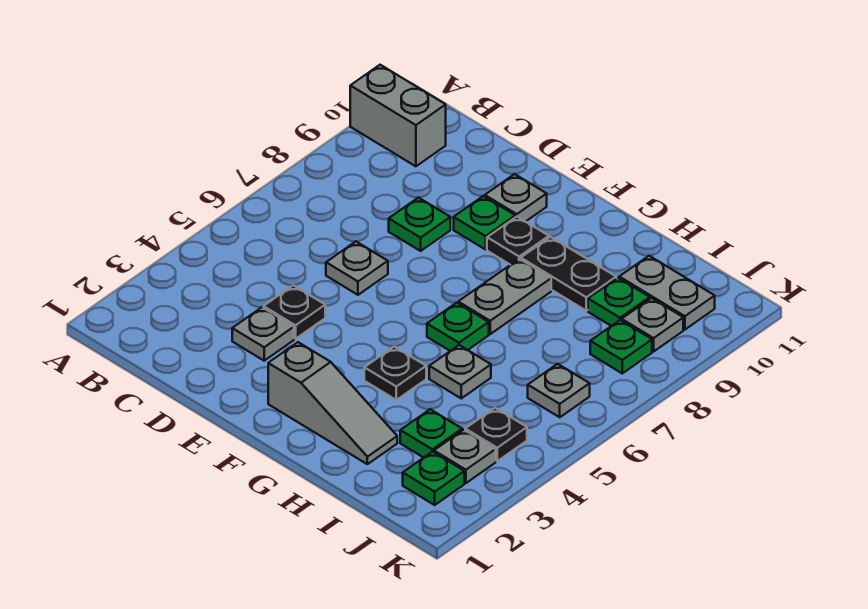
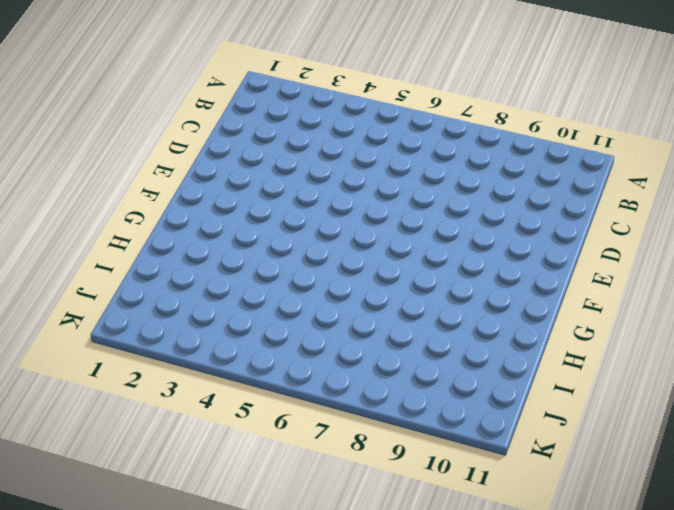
none -> grey brick A10:B10 level 1
none -> grey plate D3 level 1
none -> black plate D4 level 1

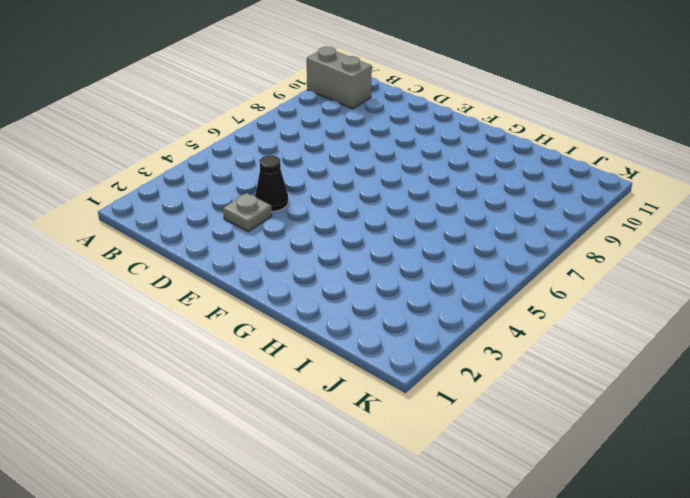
black cone D4 level 1 -> black plate D4 level 1
none -> grey plate D6 level 1
none -> green plate D8 level 1
none -> green plate E9 level 1

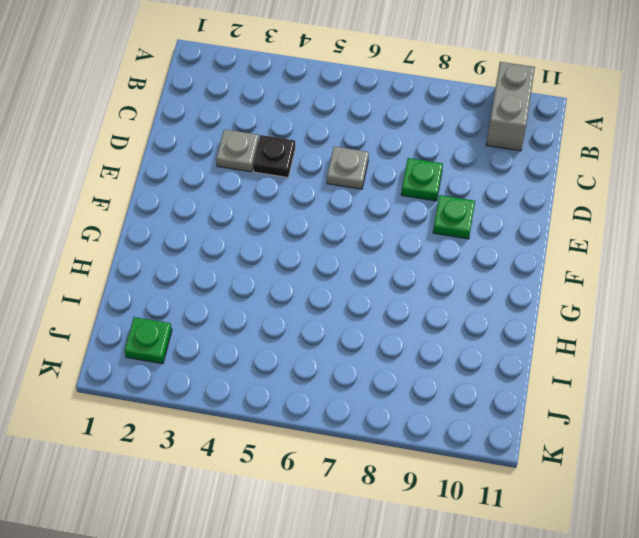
none -> grey plate E10 level 1
none -> grey slope F2:H2 level 1 top F
none -> black plate F9 level 1

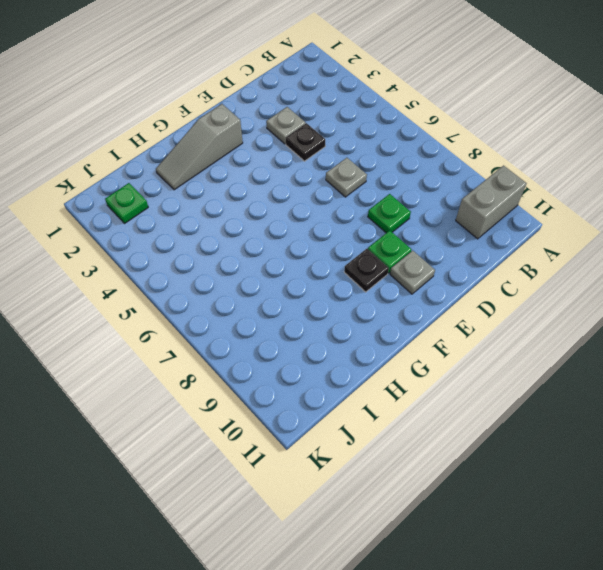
none -> black plate G4 level 1
none -> green plate G6 level 1
none -> grey plate G7:G8 level 1

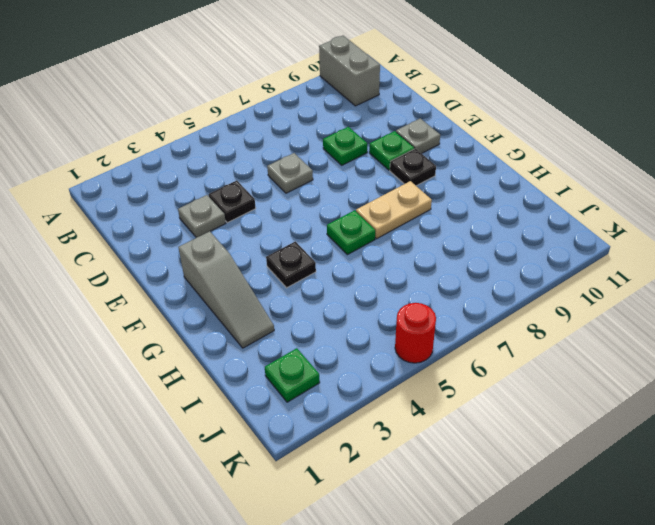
tan plate G7:G8 level 1 -> grey plate G7:G8 level 1
red round brick K5 level 1 -> none
none -> black plate G9:H9 level 1
none -> grey plate H5 level 1
none -> green plate I3 level 1

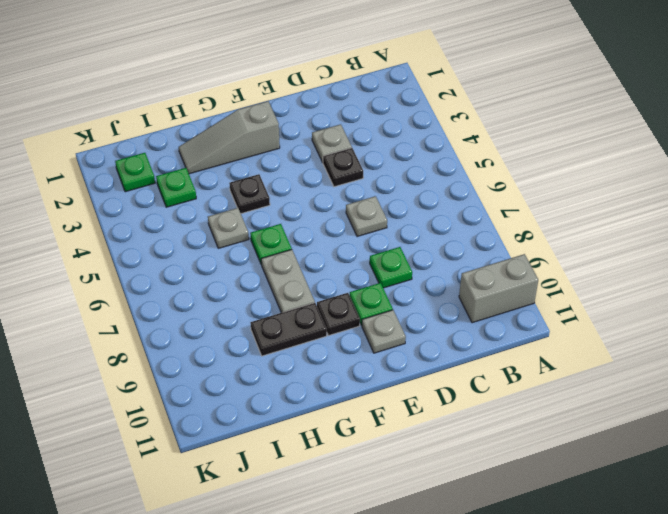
none -> green plate I9 level 1
none -> grey plate I10:J10 level 1
none -> grey plate J3 level 1

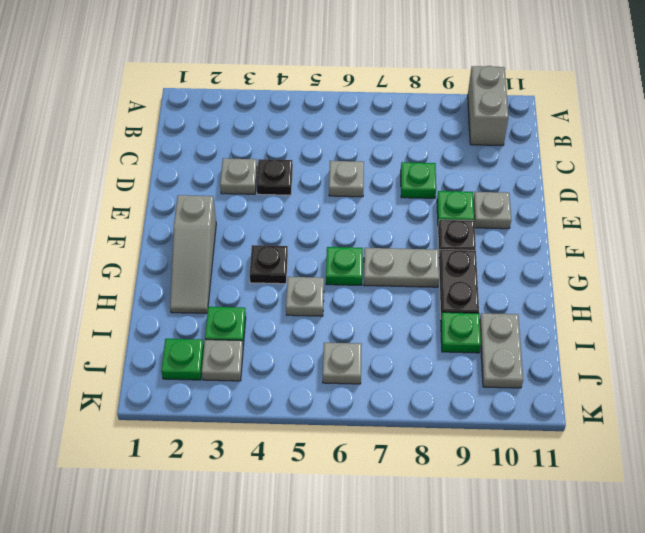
none -> black plate J4 level 1
none -> green plate J8 level 1
none -> grey plate J9 level 1

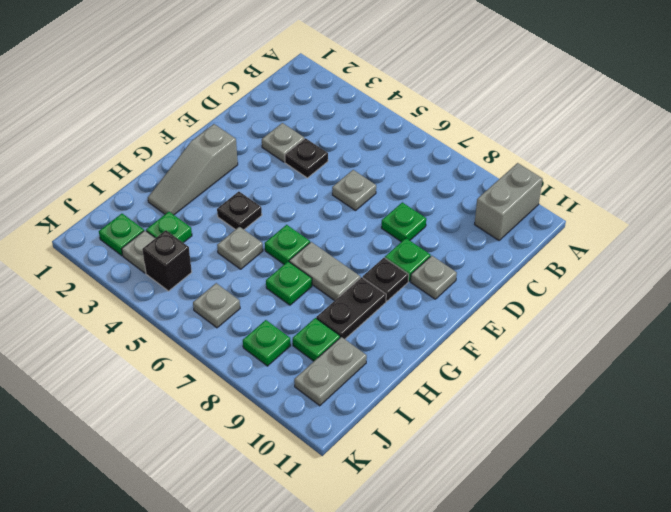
green plate H7 level 1 -> none
black brick J4 level 1 -> black plate J4 level 1
none -> grey plate J9 level 1

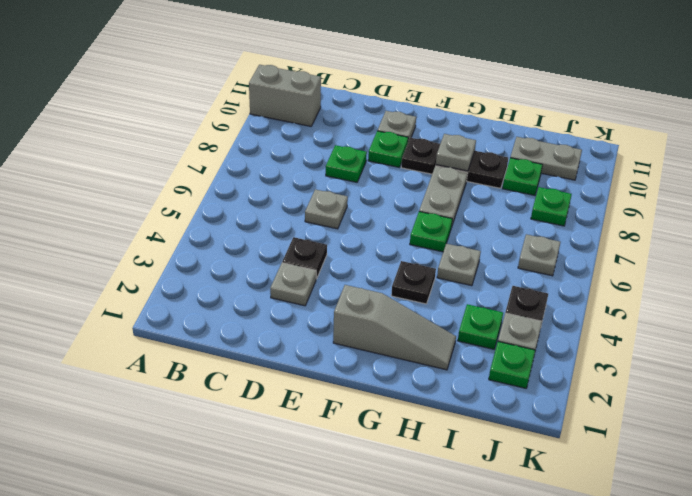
grey plate G9 level 2 -> grey plate J9 level 1

